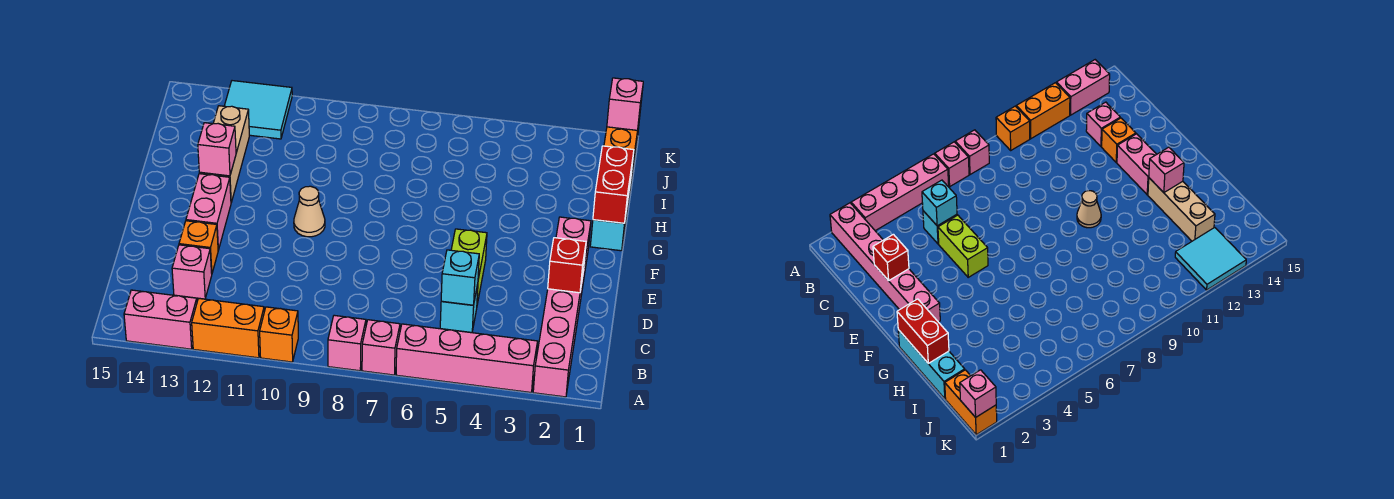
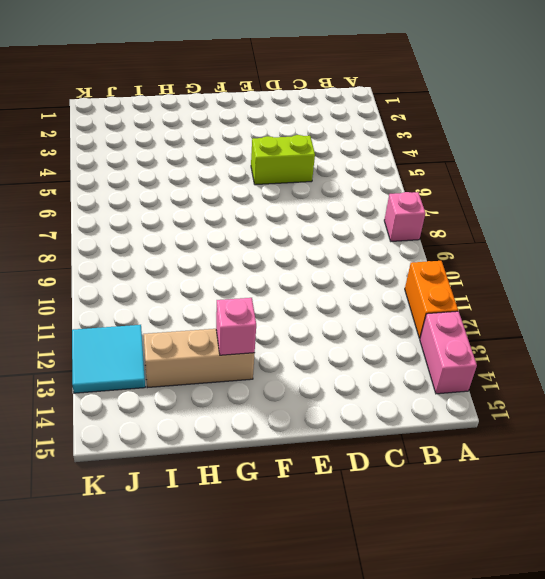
none -> pink brick A2:F2 level 1
none -> pink brick A3:A6 level 1
none -> pink brick A7 level 1

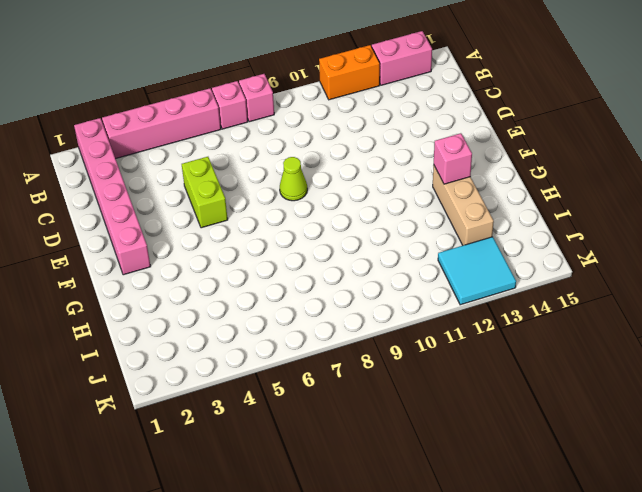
lime cone E8 level 1 -> none
none -> orange brick A10 level 1
none -> cyan brick C5 level 1
none -> pink brick C13 level 1

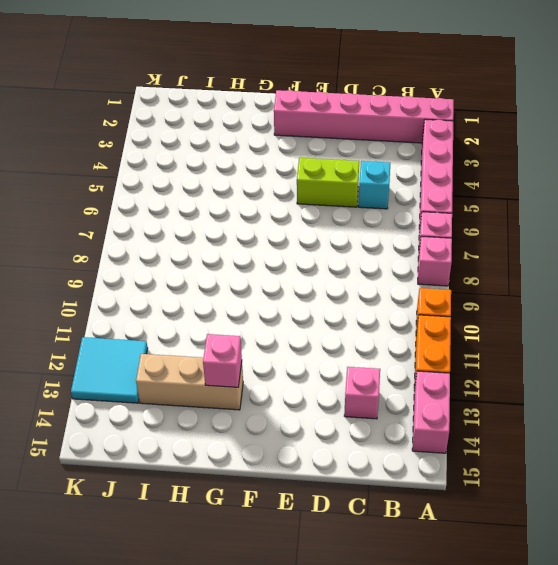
none -> orange brick D13 level 1
none -> pink brick E13:F13 level 1
none -> tan cone F10 level 1

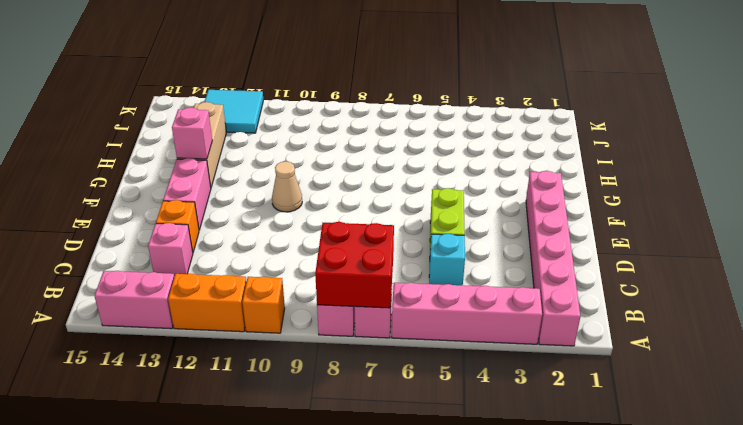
red brick A7:B8 level 2 -> none
none -> cyan brick G1:I1 level 1
none -> orange brick J1:K1 level 1
none -> cyan brick C5 level 2

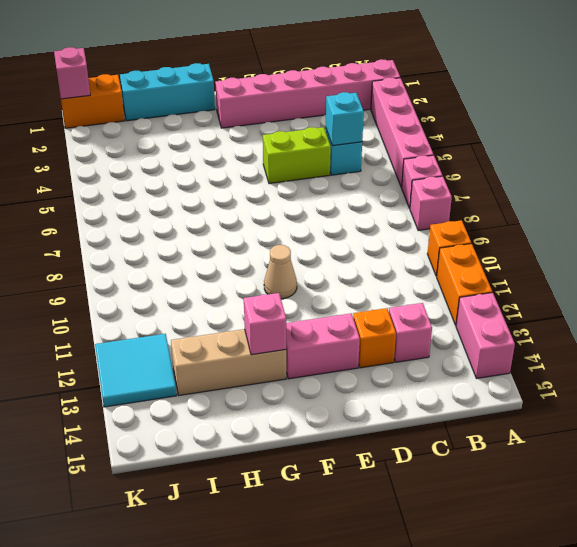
none -> red brick D2 level 2
none -> red brick G1:H1 level 2

